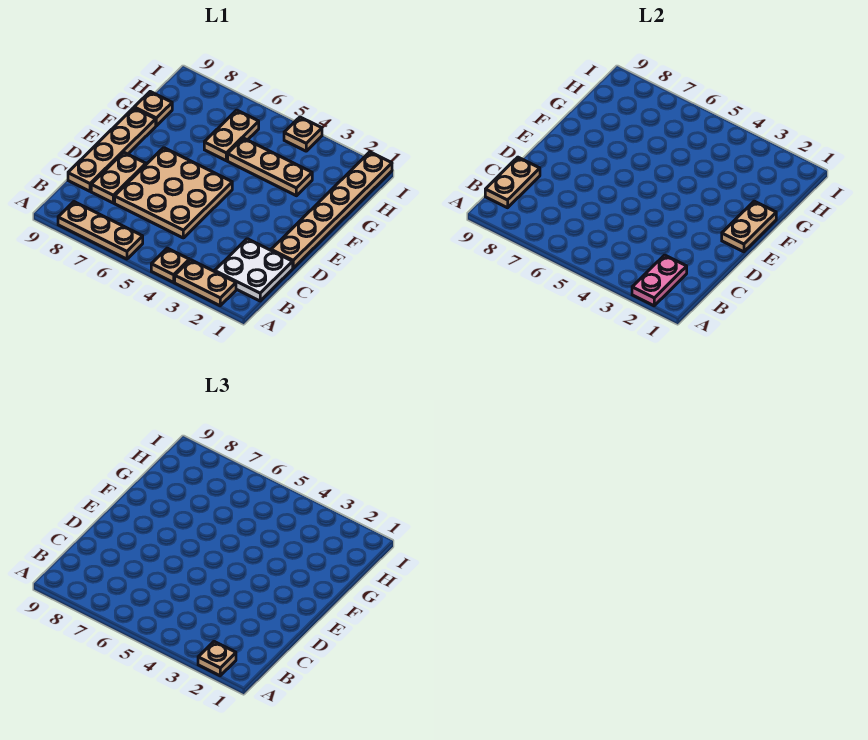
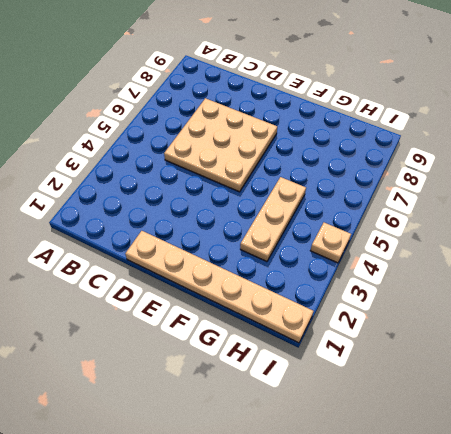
none -> tan plate A2:A3 level 1
none -> tan plate A4 level 1
none -> tan plate A6:A8 level 1

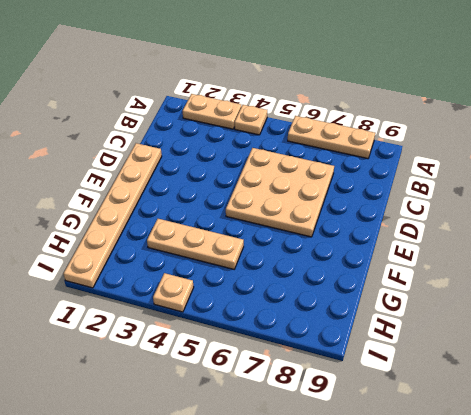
none -> white plate B1:C2 level 1
none -> tan plate C8:D8 level 1
none -> tan plate C9:F9 level 1

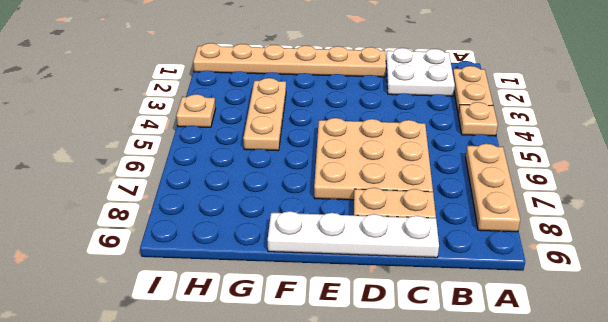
white plate C9:F9 level 1 -> tan plate C9:F9 level 1
none -> tan plate G6:H6 level 1
none -> tan plate G9 level 1
none -> pink plate A2:B2 level 2

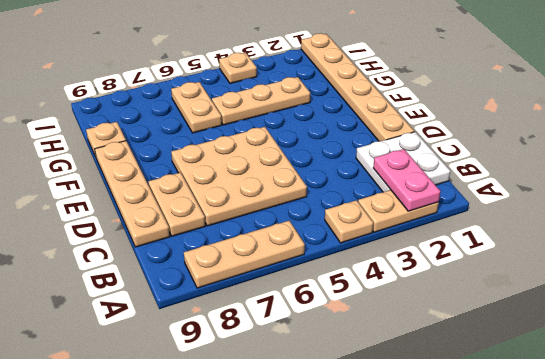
none -> tan plate B9:C9 level 2
none -> tan plate E1:F1 level 2
none -> tan plate A2 level 3

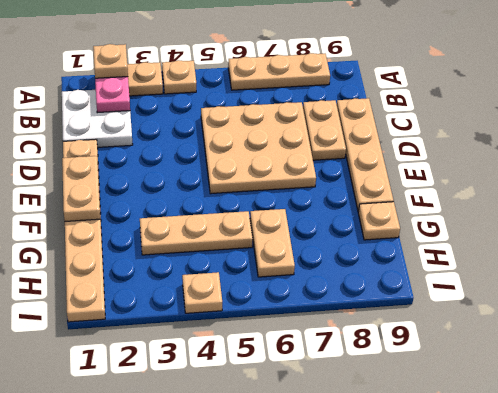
none -> tan plate B9:C9 level 2

